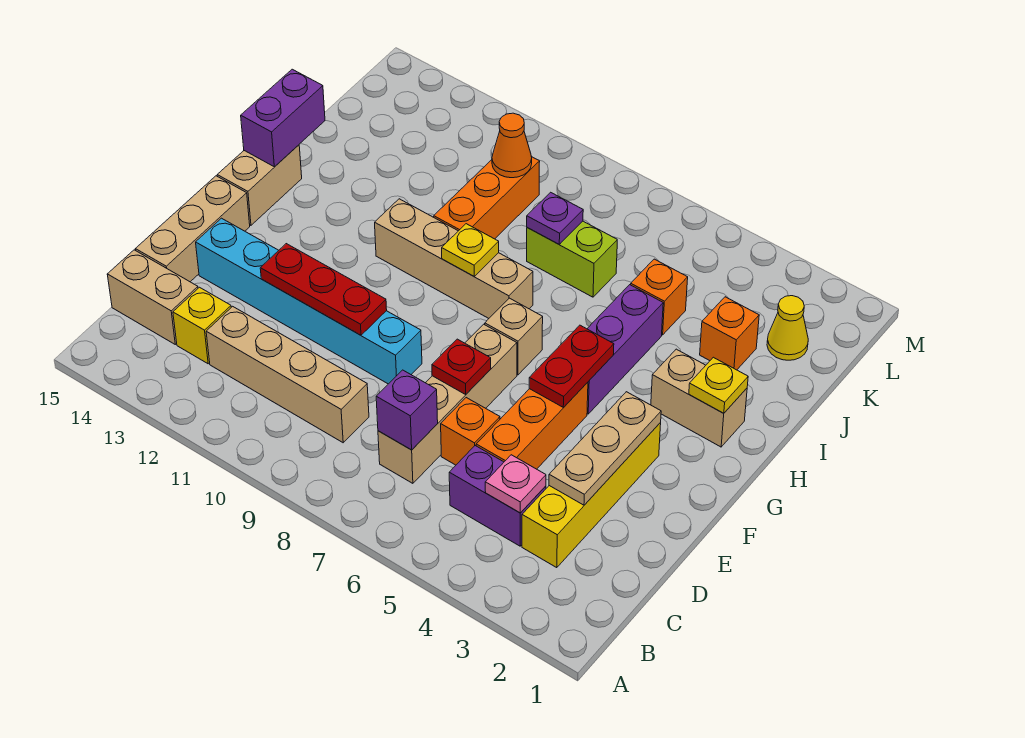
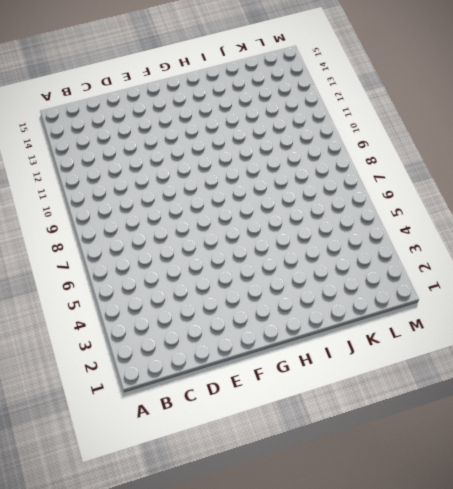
none -> yellow brick C3:F3 level 1
none -> purple brick C4:C5 level 1
none -> tan brick C7:F7 level 1
none -> tan brick C9:C12 level 1

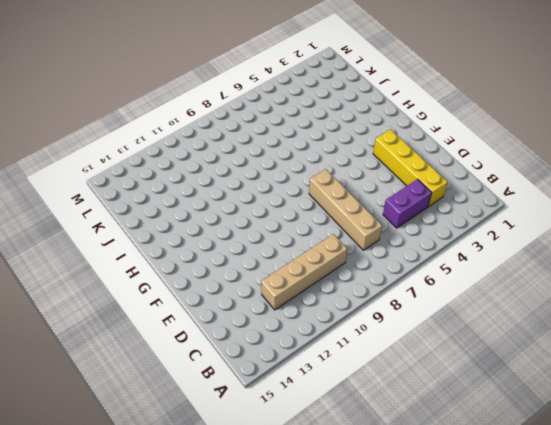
none -> yellow brick C13 level 1
none -> tan brick C14:C15 level 1
none -> orange brick D5:F5 level 1
none -> orange brick D6 level 1

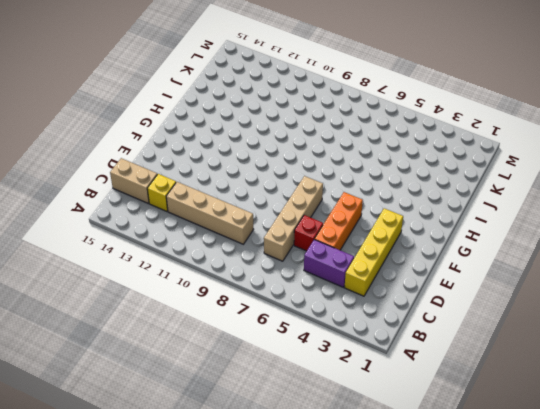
red brick D6 level 1 -> orange brick D6 level 1
none -> tan brick D15:F15 level 1
none -> cyan brick E9:E14 level 1
none -> purple brick G5:I5 level 1
none -> tan brick G7 level 1

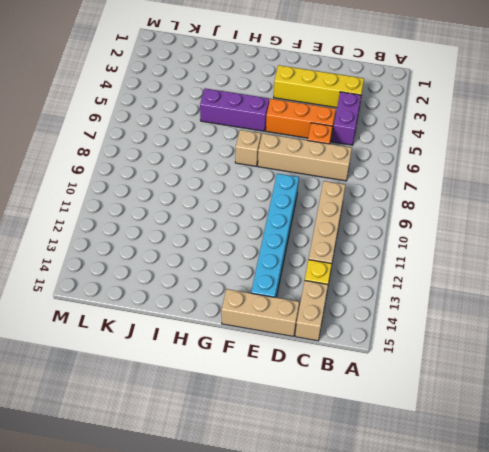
none -> tan brick G15:H15 level 1
none -> tan brick H2:H3 level 1
none -> tan brick H8:H11 level 1
none -> orange brick I10:K10 level 1

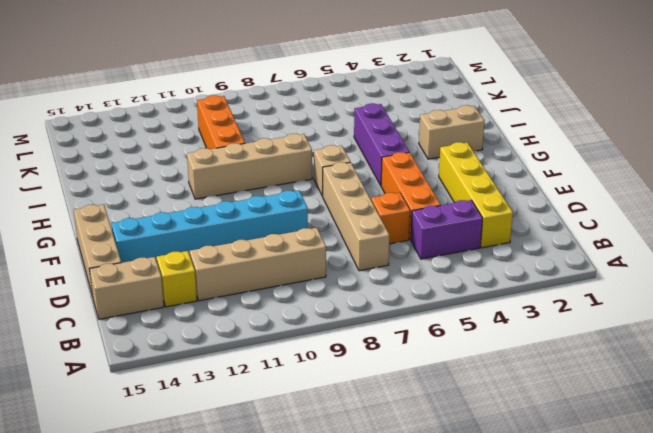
none -> tan brick G15:H15 level 1
none -> orange brick J3 level 1
none -> orange brick J5 level 1
none -> lime brick J7:J8 level 1

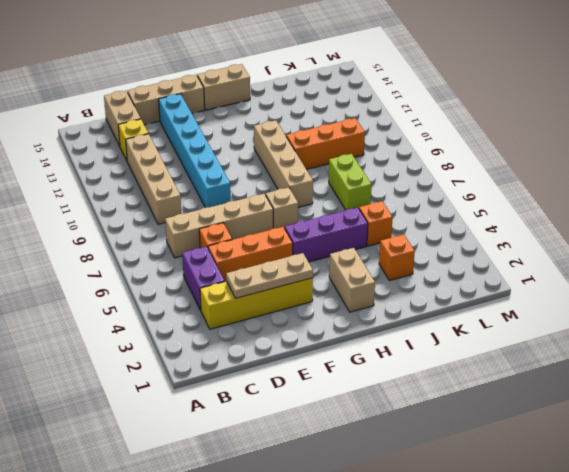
none -> yellow cone K2 level 1
none -> pink plate C4 level 2
none -> purple brick C7 level 2
none -> red plate E7 level 2

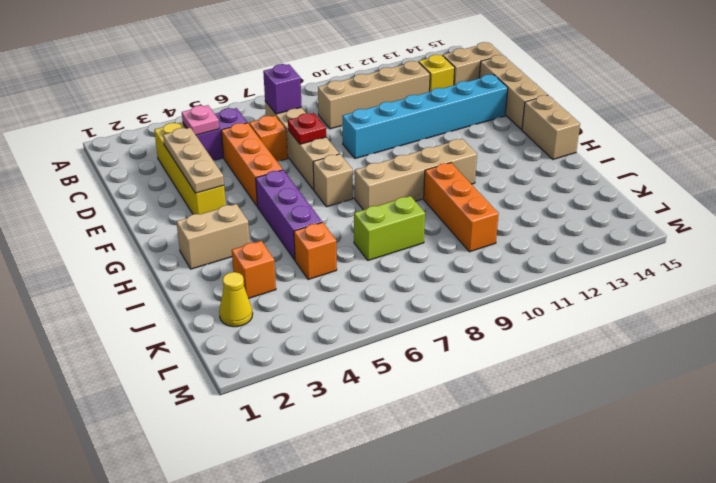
none -> red plate E10:E12 level 2
none -> red plate F5:G5 level 2
none -> yellow plate H2 level 2
none -> yellow plate H9 level 2

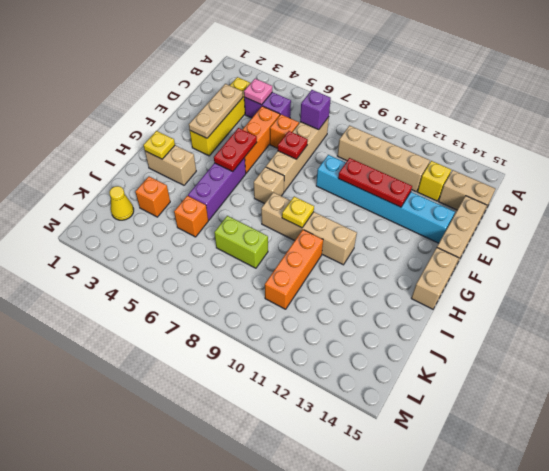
none -> purple brick H15:I15 level 2
none -> purple plate J8 level 2
none -> orange cone K10 level 2

